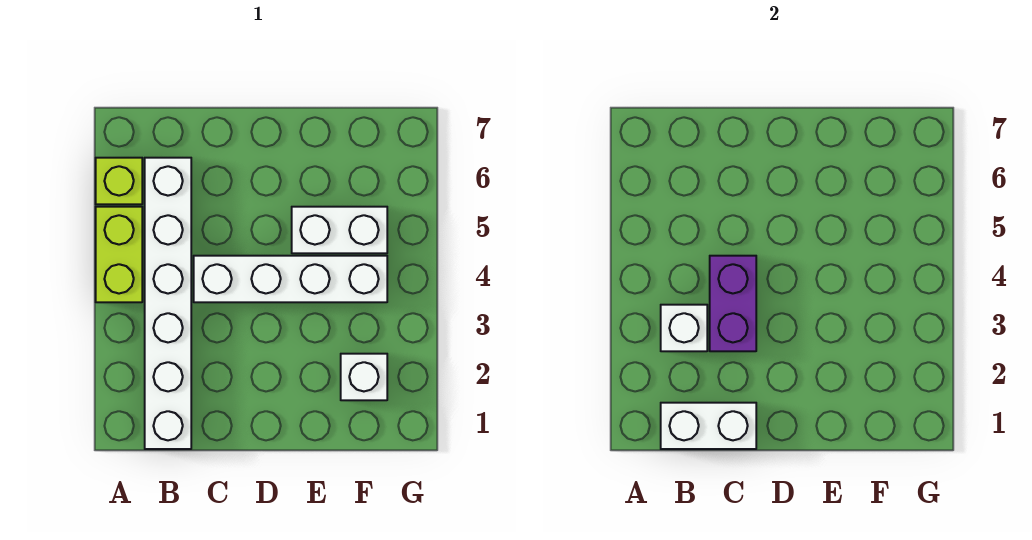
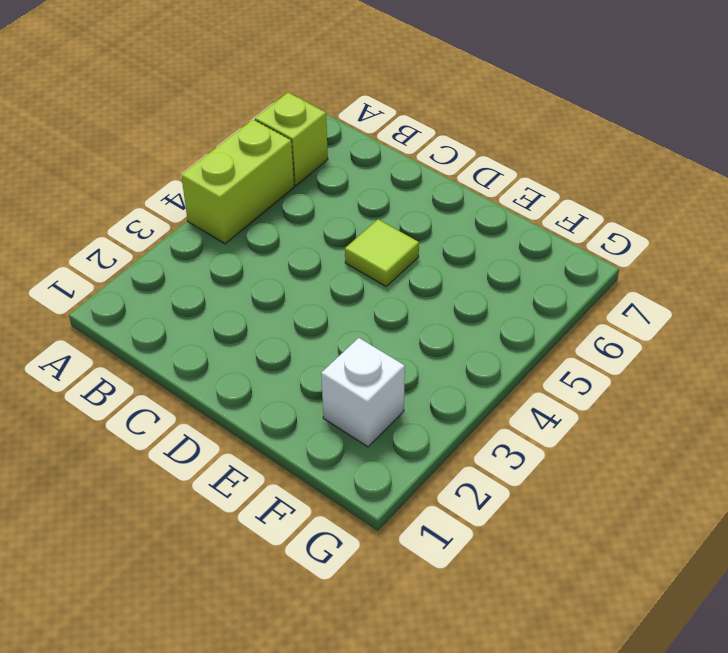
lime tile D5 level 1 -> none
none -> white brick B1:B6 level 1
none -> white brick C4:F4 level 1

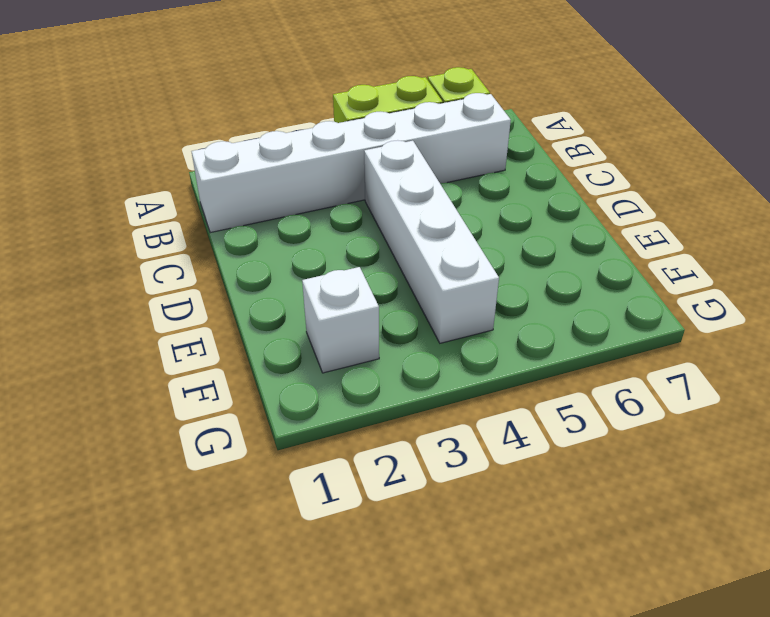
none -> white brick E5:F5 level 1
none -> white brick B1:C1 level 2

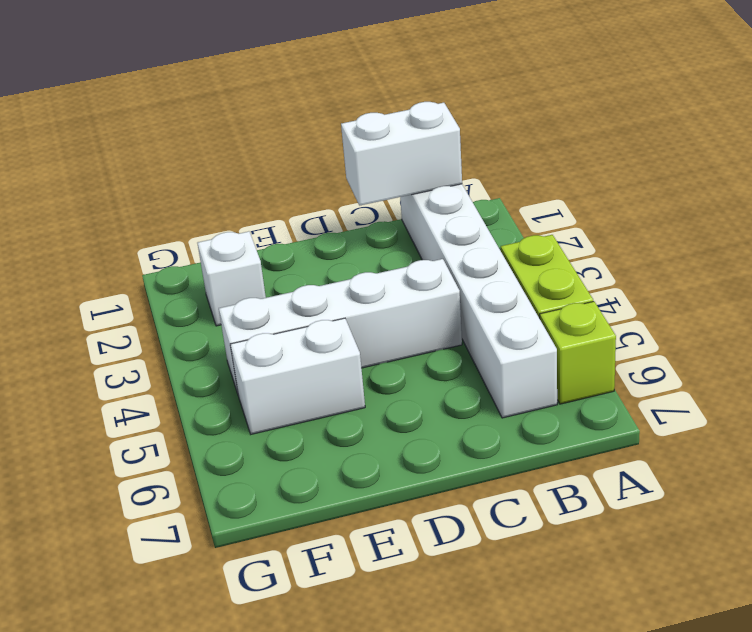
none -> white brick B3 level 2
none -> purple brick C3:C4 level 2

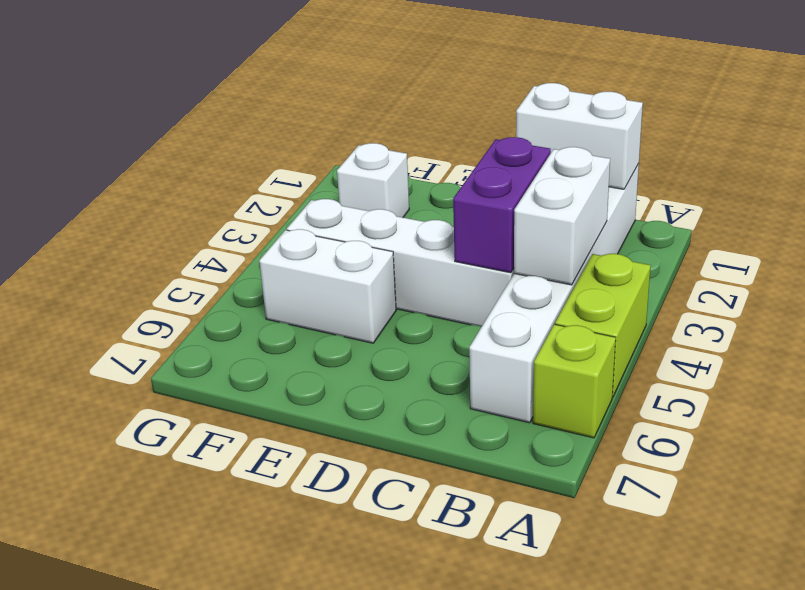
white brick B3:B4 level 2 -> white brick B3 level 2

